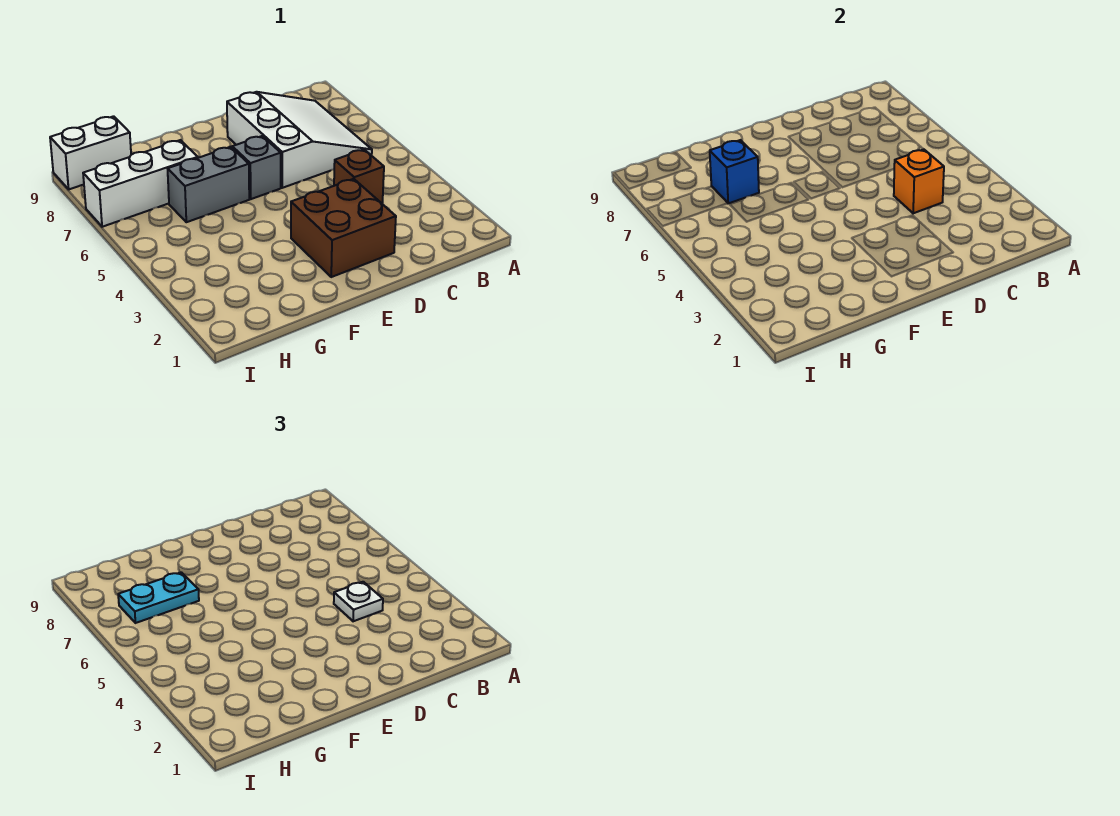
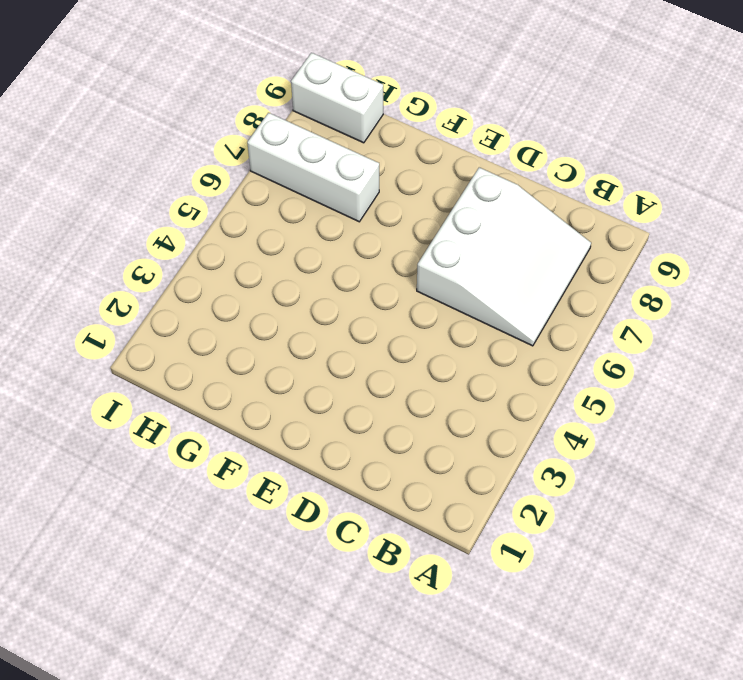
none -> brown brick C4 level 1
none -> brown brick D2:E3 level 1

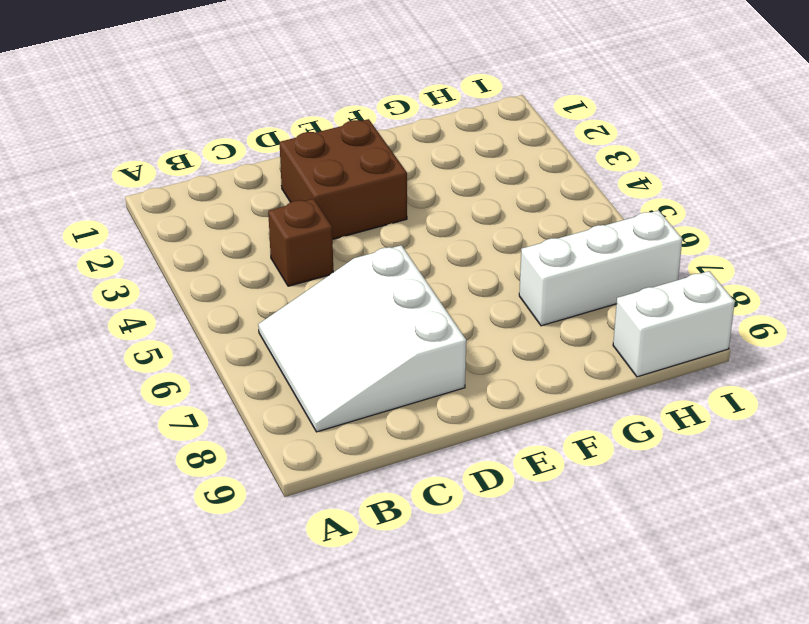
none -> grey brick E6 level 1
none -> grey brick F6:G6 level 1

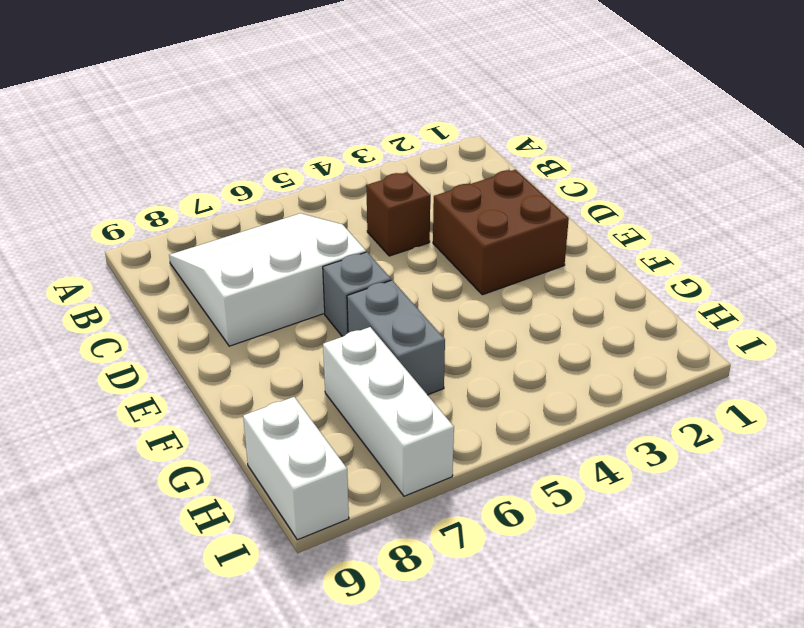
none -> orange brick C4 level 2
none -> blue brick G7 level 2

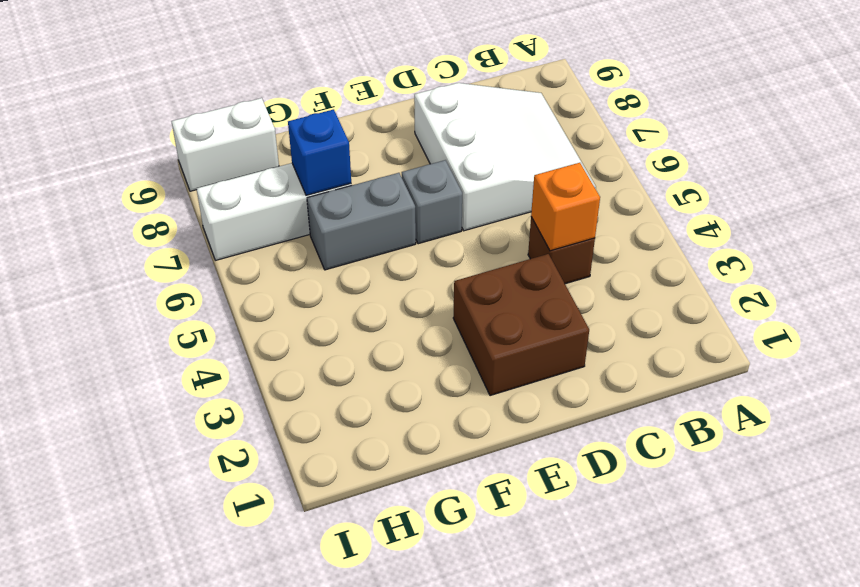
none -> white plate C4 level 3
none -> cyan plate G7:H7 level 3

